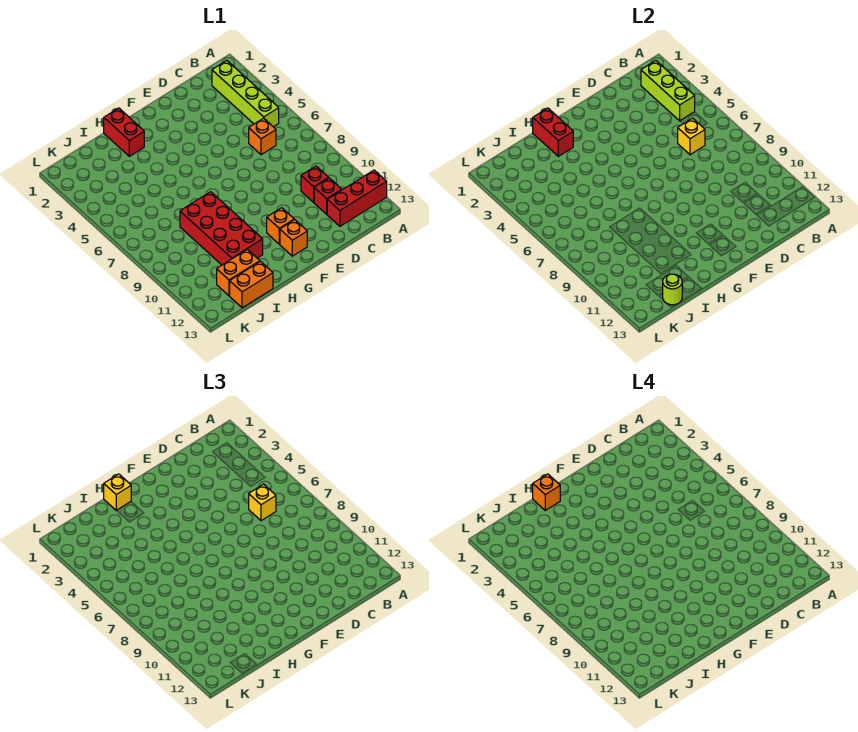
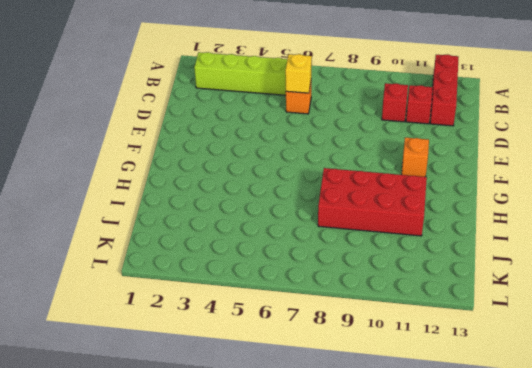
none -> orange brick F12 level 1
none -> red brick H1:H2 level 1
none -> orange brick I12:J12 level 1

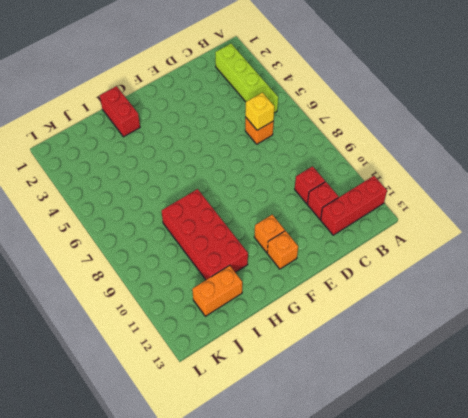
none -> orange brick I13:J13 level 1
none -> lime brick B2:B4 level 2
none -> red brick H1:H2 level 2

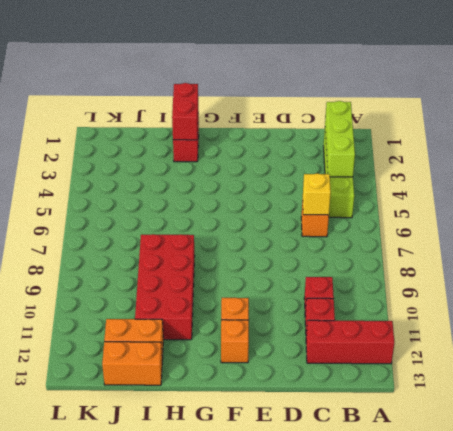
none -> lime round brick J13 level 2
none -> yellow brick C6 level 3
none -> yellow brick H1 level 3

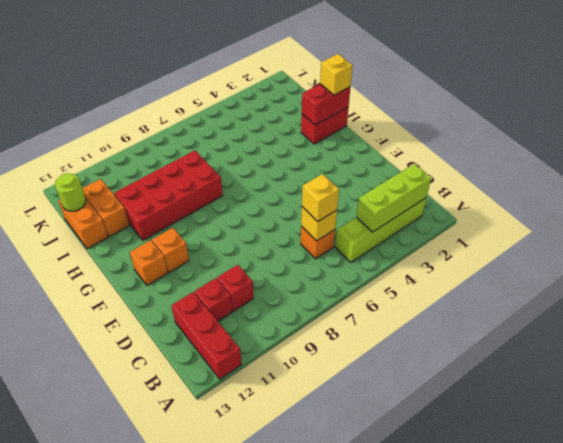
none -> orange brick H1 level 4

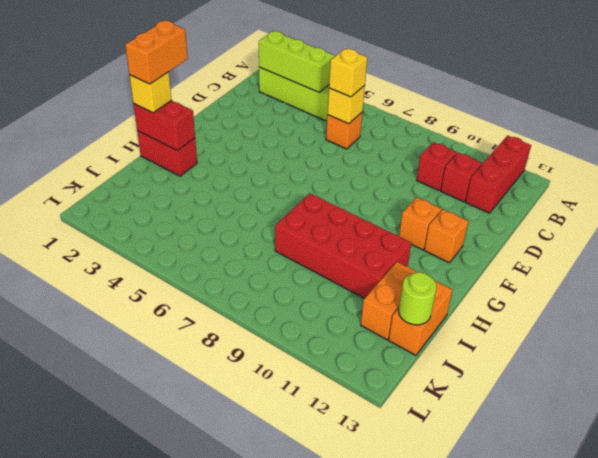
orange brick G1:H1 level 4 -> orange brick H1 level 4

